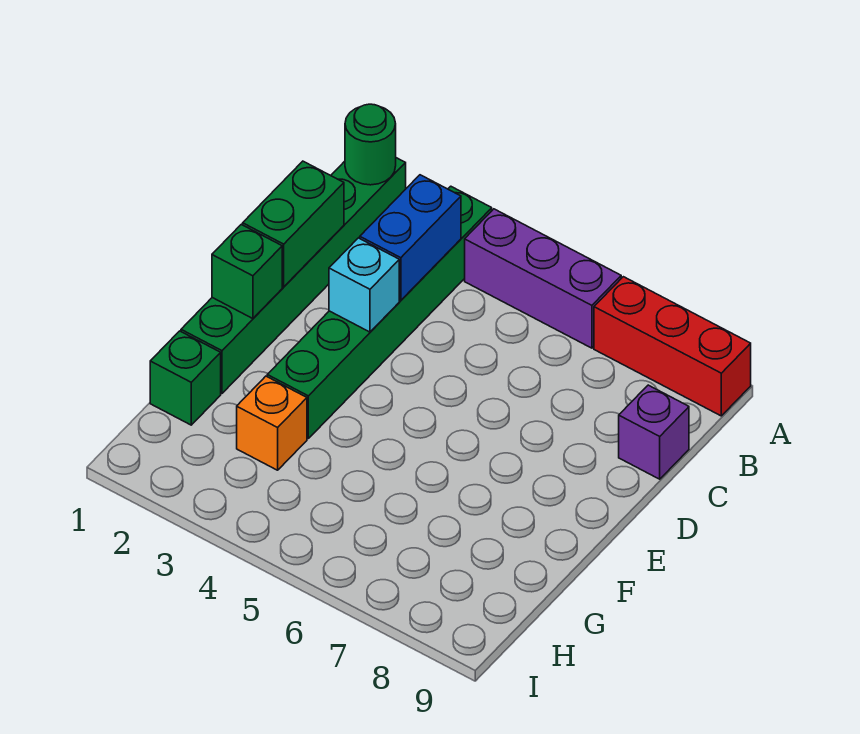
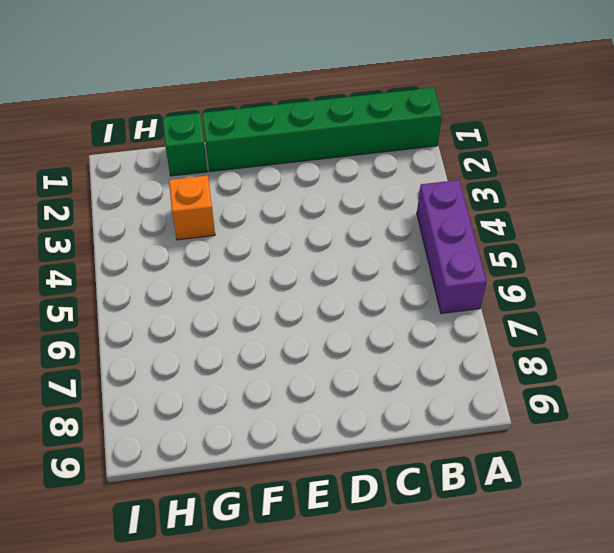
none -> green brick A3:F3 level 1
none -> red brick A7:A9 level 1
none -> purple brick C9 level 1

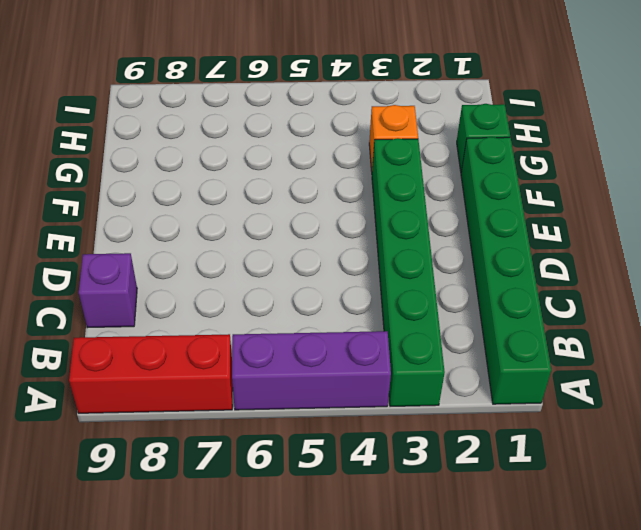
none -> green round brick A1 level 2
none -> blue brick B3:C3 level 2
none -> green brick C1:D1 level 2

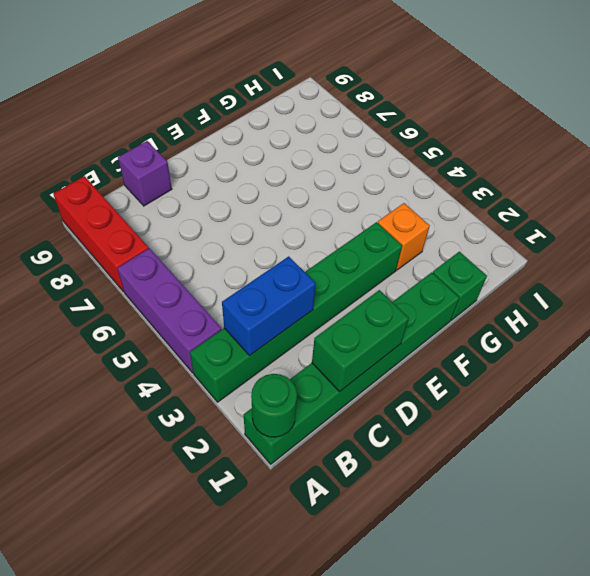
none -> cyan brick D3 level 2
none -> green brick E1 level 2

